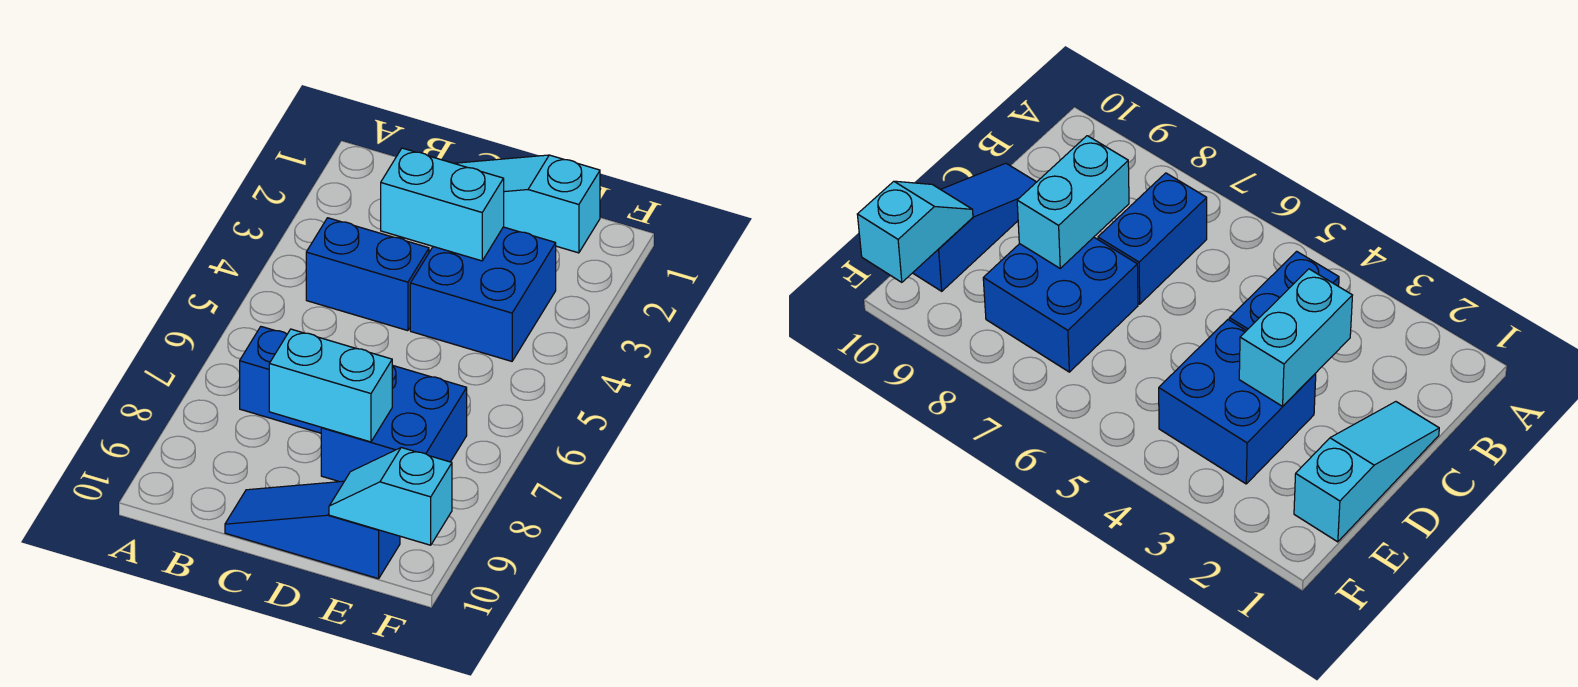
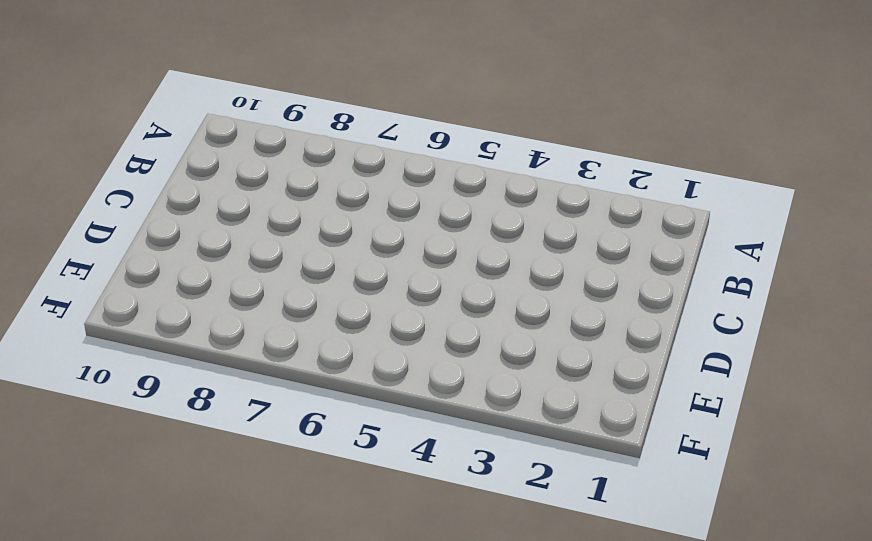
none -> blue brick B4:C4 level 1
none -> blue brick B7:C7 level 1

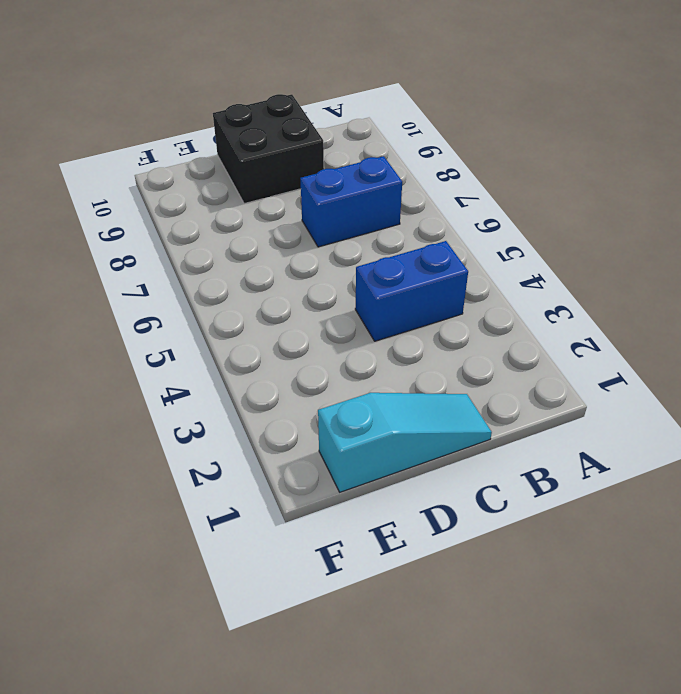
black brick C9:D10 level 1 -> blue slope C10:E10 level 1 top E
none -> blue brick D3:E4 level 1
none -> blue brick D7:E8 level 1

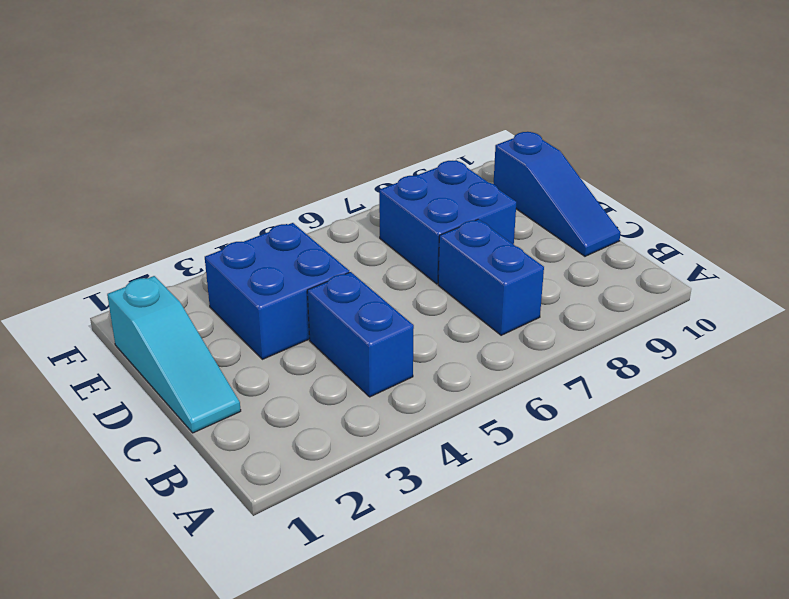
none -> cyan brick C3:D3 level 2
none -> cyan brick C8:D8 level 2

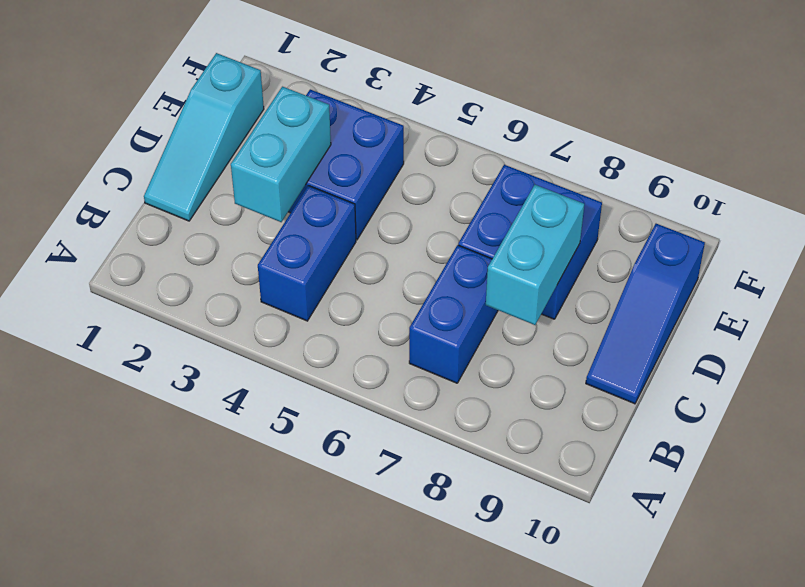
none -> cyan slope E10:F10 level 2 top F

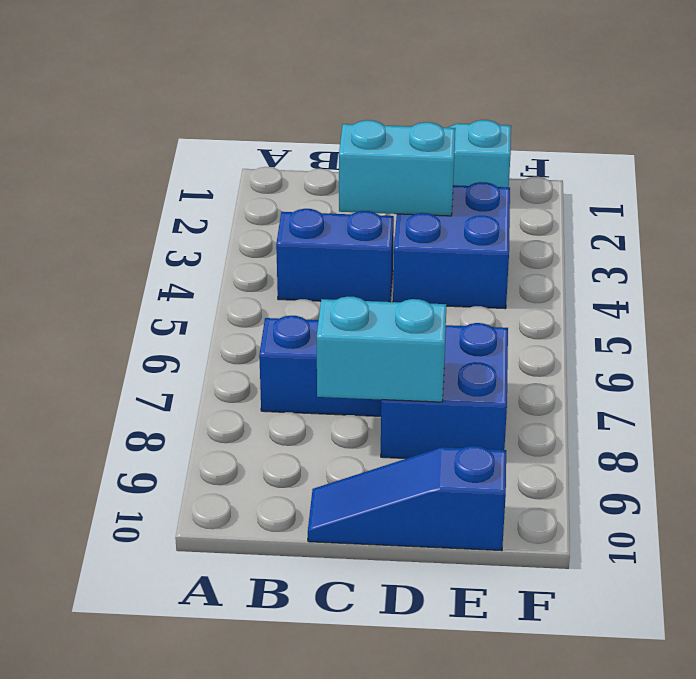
none -> cyan slope E10:F10 level 2 top F

